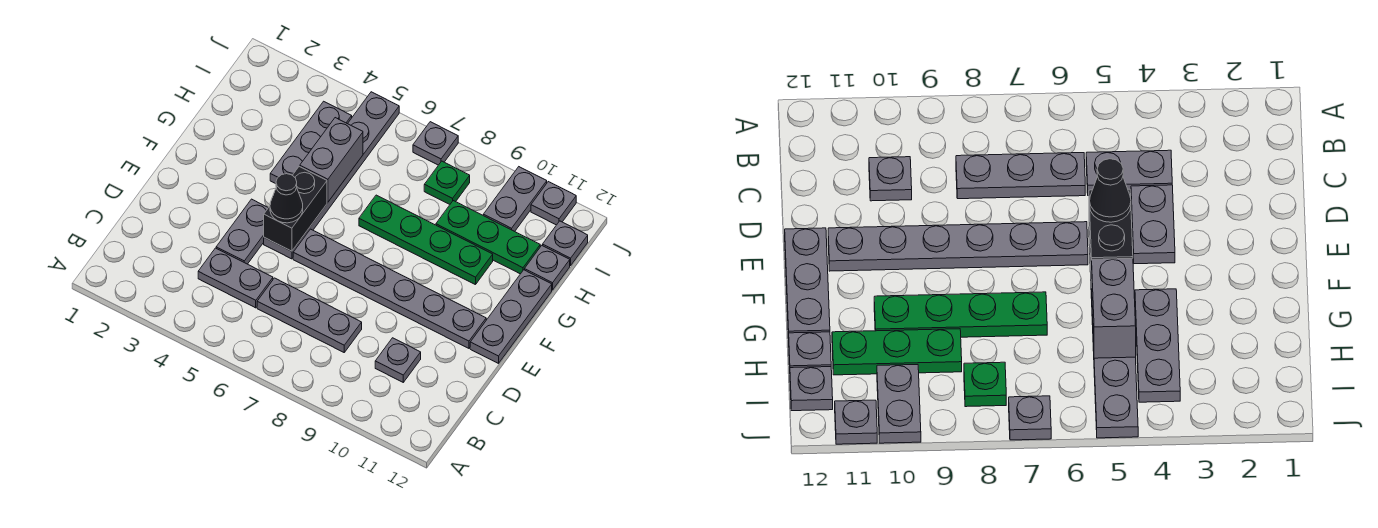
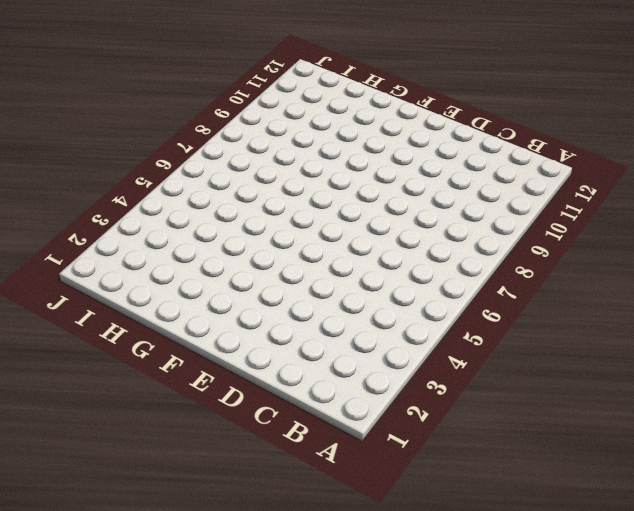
none -> grey plate C4:C5 level 1
none -> grey plate C6:C8 level 1
none -> grey plate C10 level 1

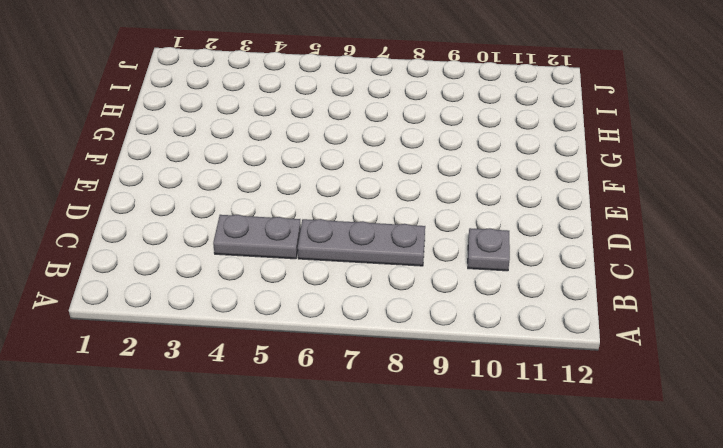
none -> grey plate D4:E4 level 1
none -> grey plate E5:J5 level 1
none -> grey plate E6:E11 level 1

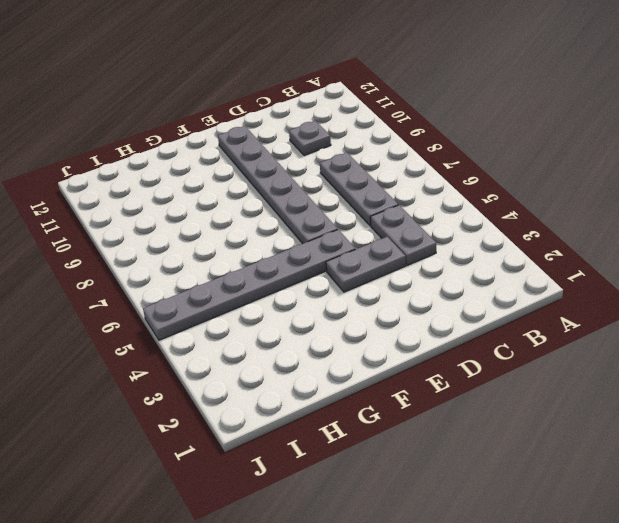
none -> grey plate E12:G12 level 1
none -> grey plate G4:I4 level 1
none -> green plate G7:G10 level 1

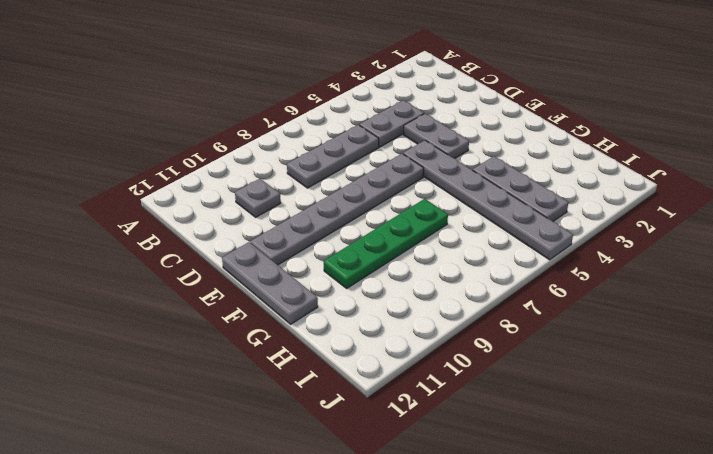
none -> green plate H9:H11 level 1
none -> grey plate H12 level 1
none -> green plate I8 level 1

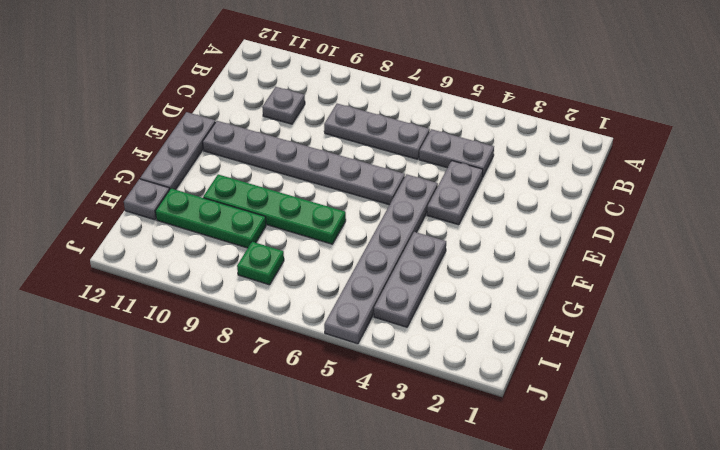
none -> grey plate I10:J10 level 1
none -> grey plate I12 level 1
none -> grey plate J7 level 1

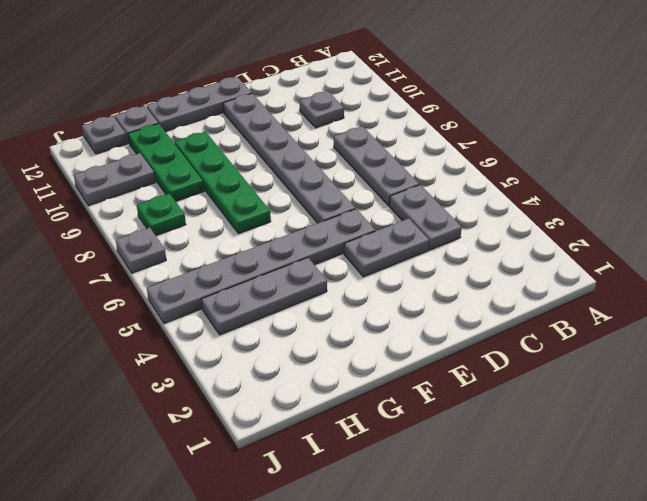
none -> grey plate J11 level 1
none -> black brick E5:F5 level 2
none -> grey brick G5:H5 level 2

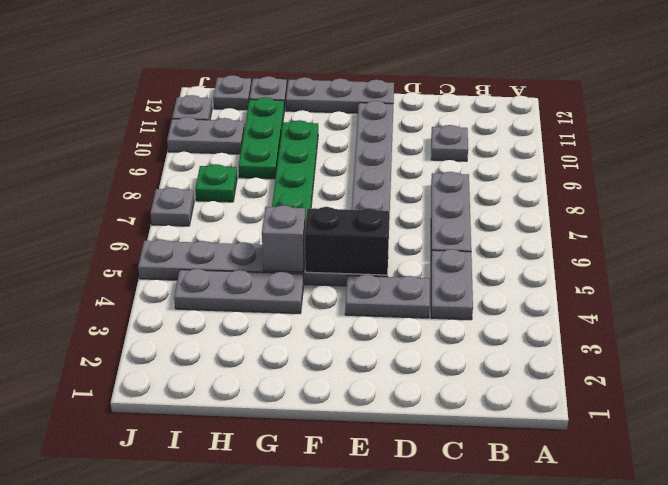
grey brick G5 level 2 -> grey brick G5:H5 level 2
none -> black cone E5 level 3

